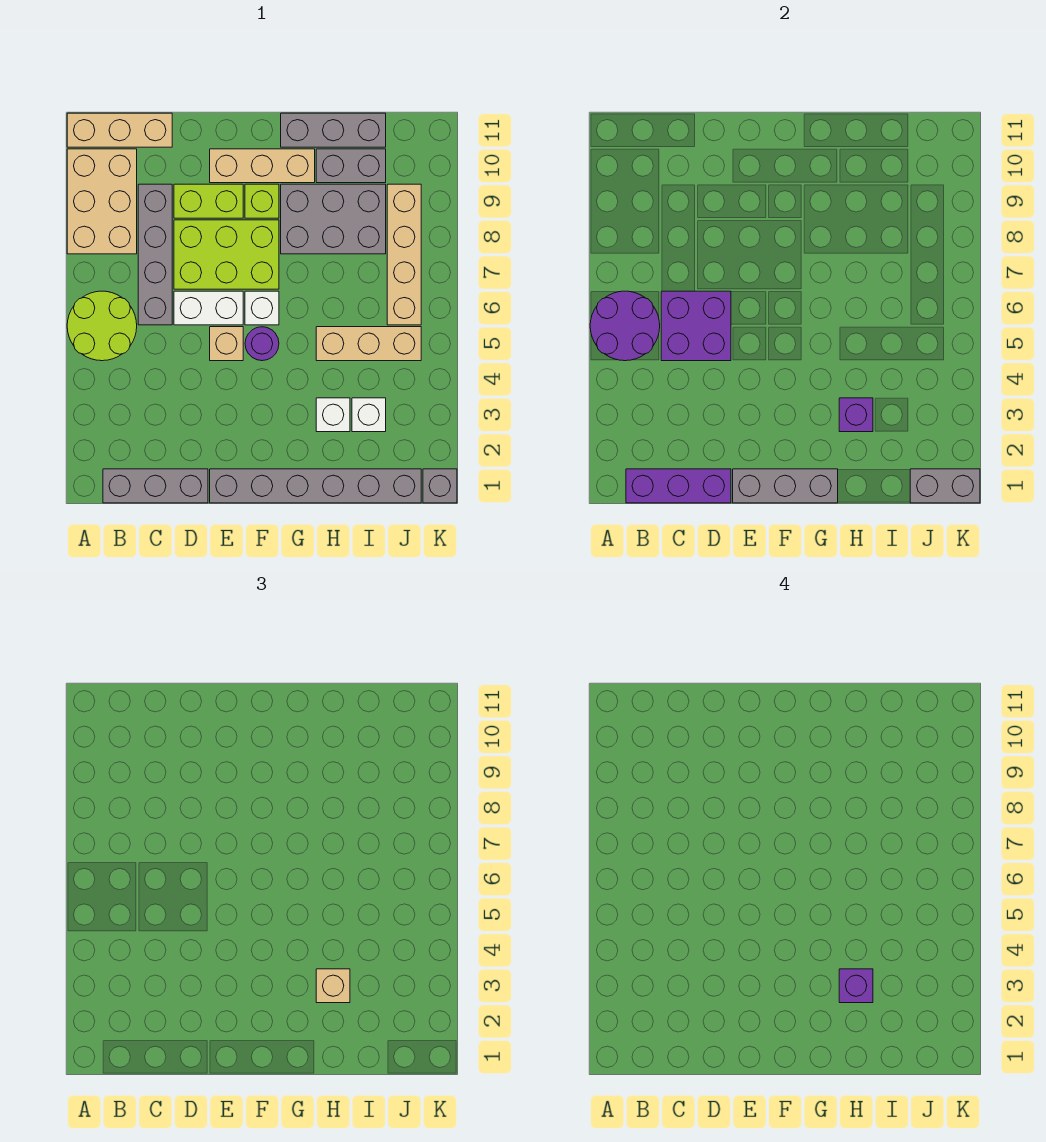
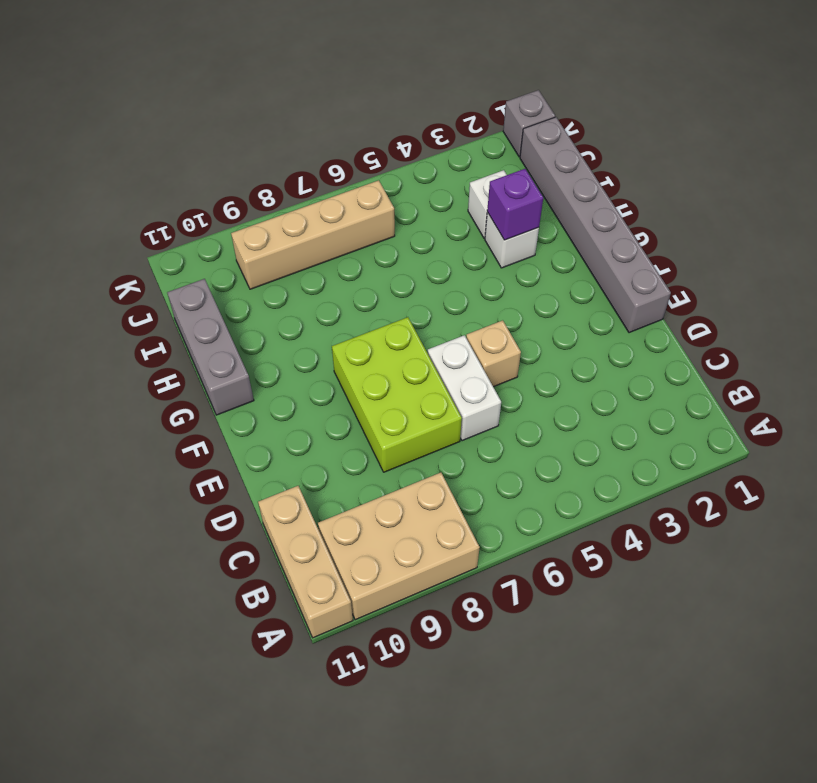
none -> lime round brick A5:B6 level 1
none -> grey brick B1:D1 level 1
none -> grey brick C6:C9 level 1
none -> lime brick D9:E9 level 1

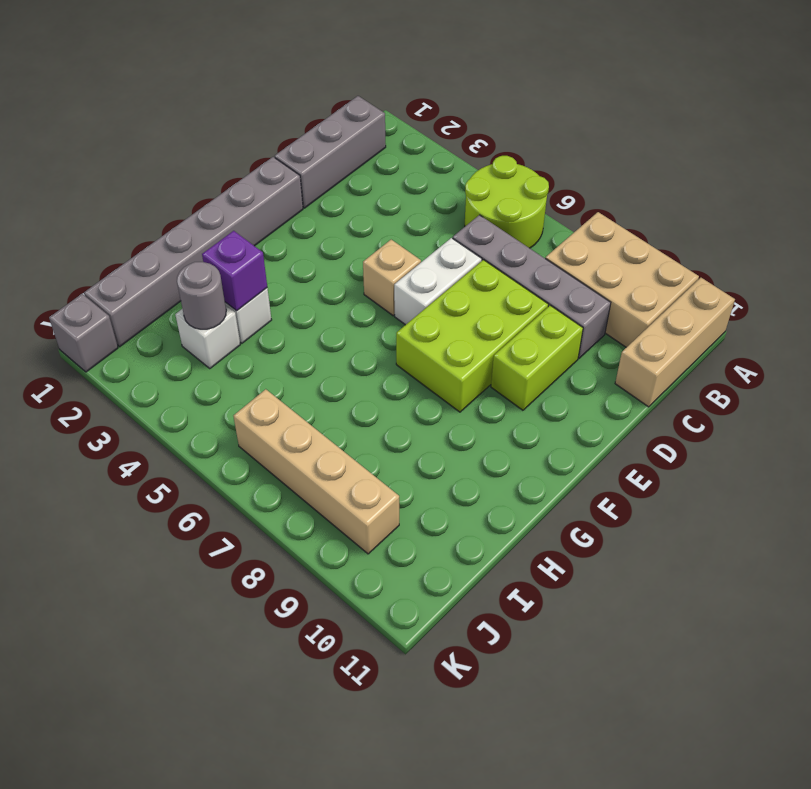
grey round brick I3 level 2 -> none
none -> tan brick E10:G10 level 1
none -> purple round brick F5 level 1
none -> white brick F6 level 1
none -> lime brick F9 level 1

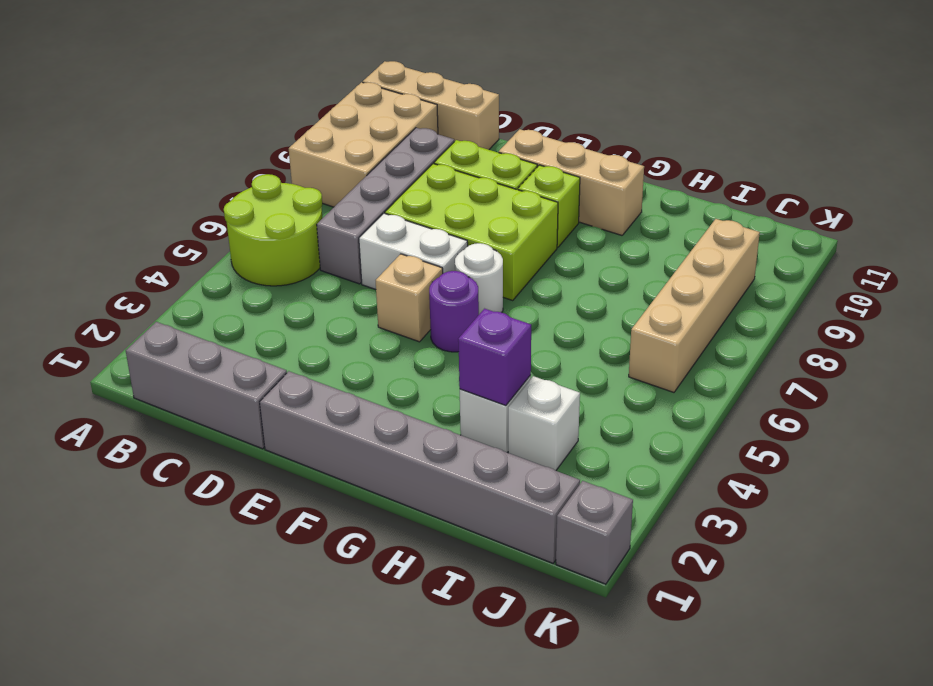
white round brick F6 level 1 -> white brick F6 level 1
none -> grey brick G8:I9 level 1
none -> grey brick G11:I11 level 1
none -> tan brick H5:J5 level 1
none -> grey brick H10:I10 level 1

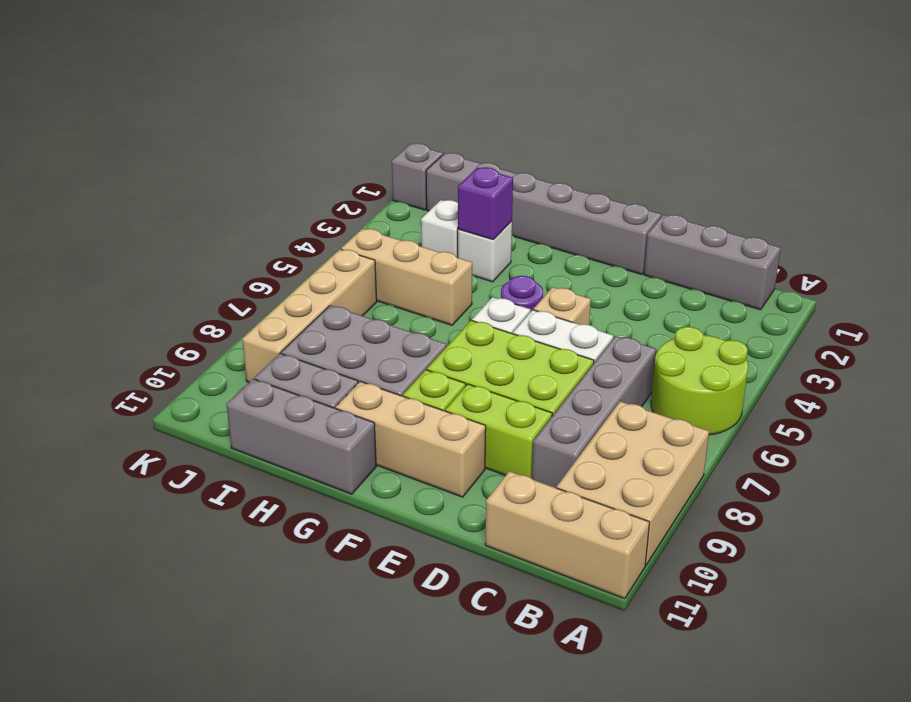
none -> purple round brick A5:B6 level 2
none -> purple brick B1:D1 level 2
none -> purple brick C5:D6 level 2
none -> grey brick E1:G1 level 2

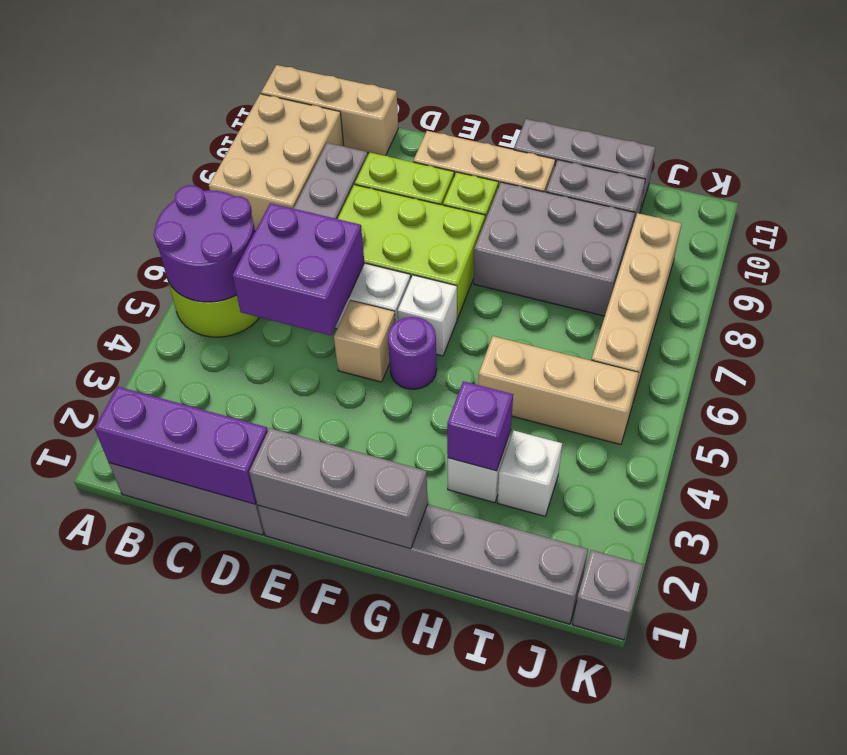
none -> grey brick J1:K1 level 2
none -> tan brick H3 level 3
none -> purple brick H3 level 4

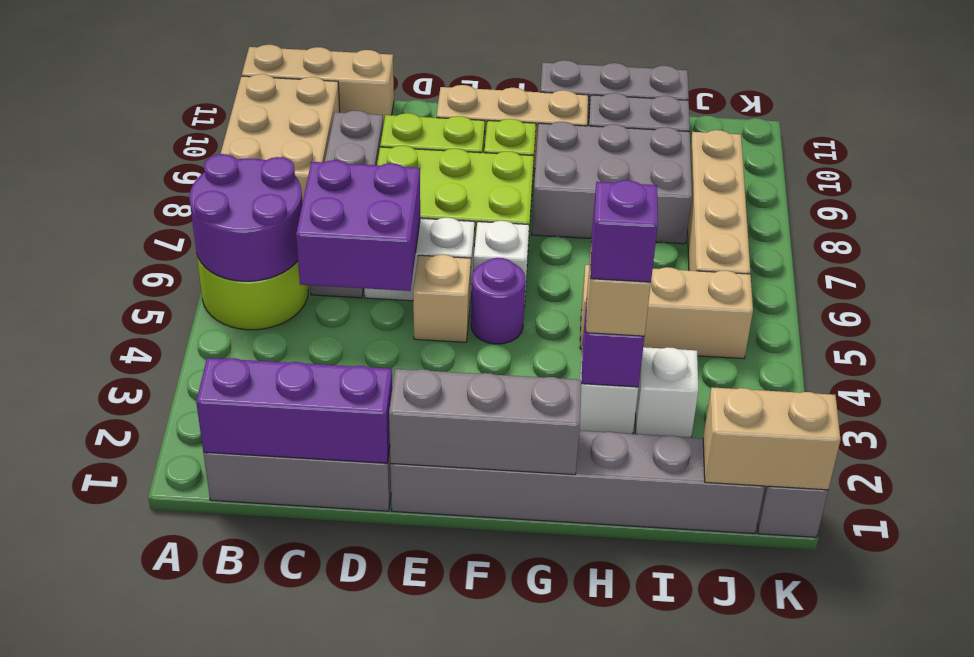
tan brick J1:K1 level 2 -> grey brick J1:K1 level 2

